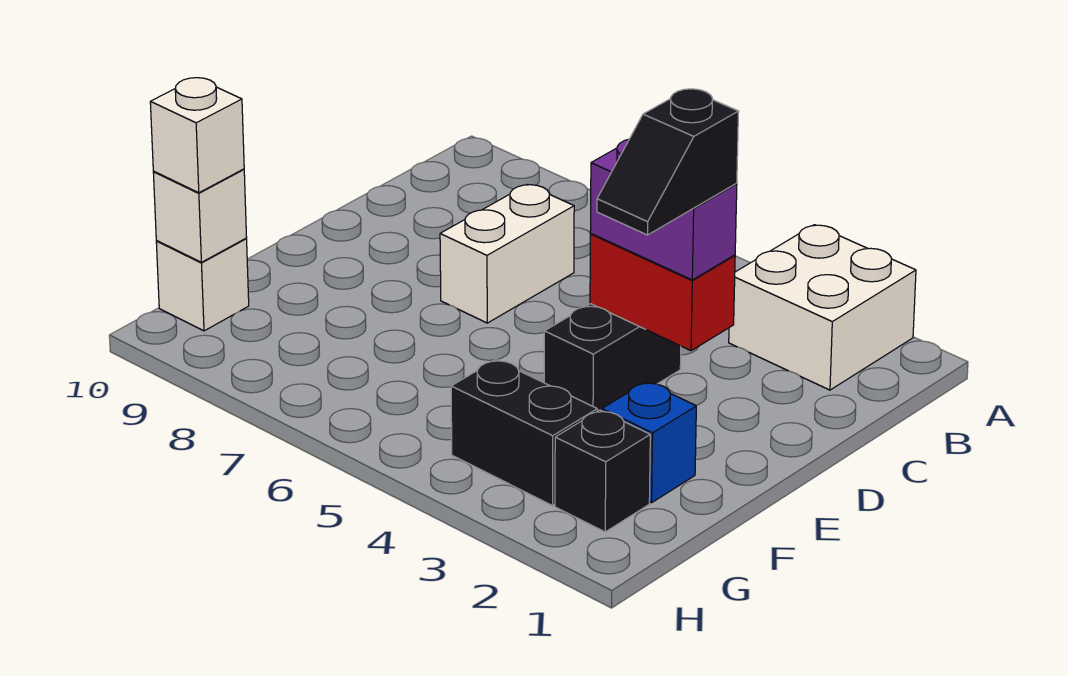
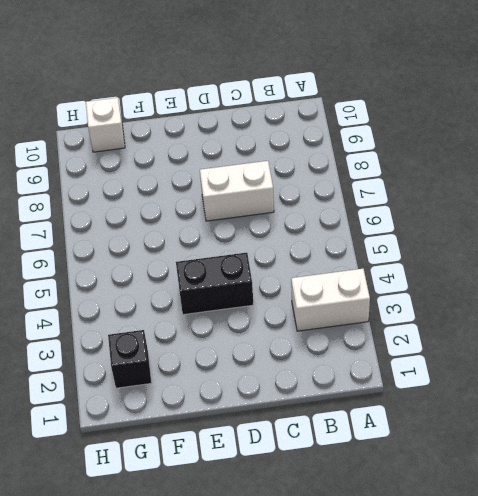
white brick A3:B3 level 1 -> white brick A2:B3 level 1
none -> blue brick F2 level 1
none -> black brick G3:G4 level 1
none -> red brick D3:D4 level 2

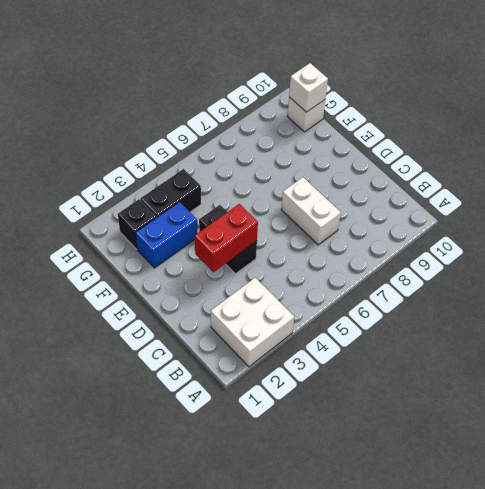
blue brick F2:F3 level 1 -> blue brick F2 level 1
none -> purple brick D3:D4 level 3
none -> white brick G10 level 3
none -> black slope D3:E3 level 4 top D

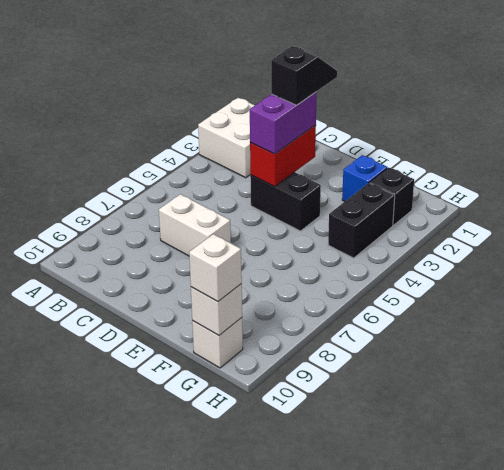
black slope D2:D3 level 4 top 3 -> black slope D3:E3 level 4 top D

